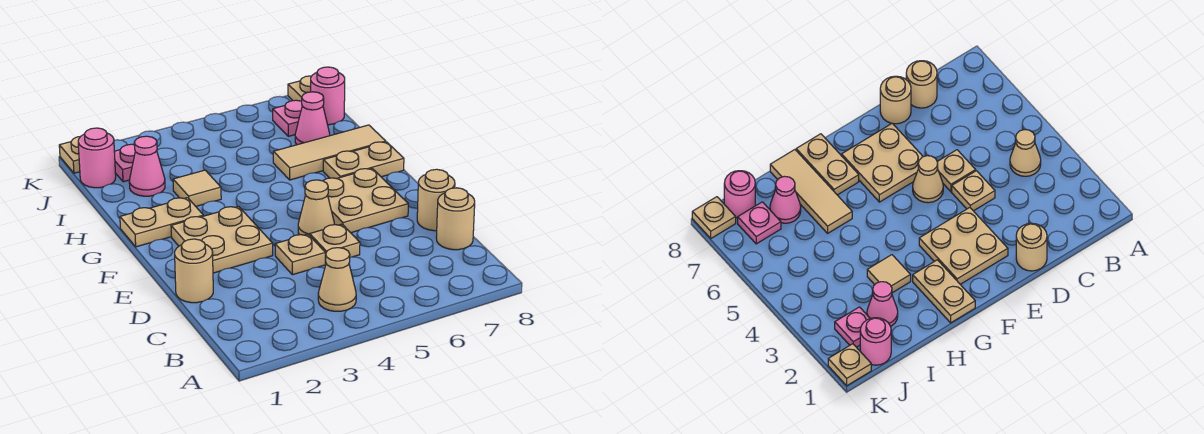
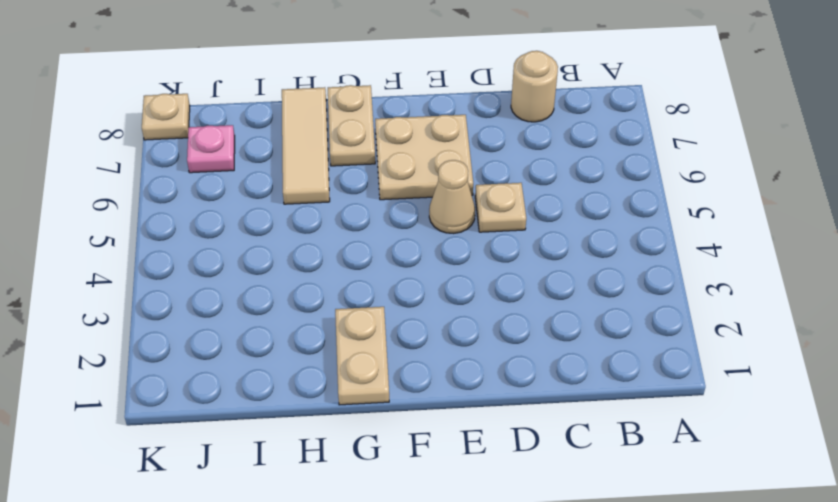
none -> tan cone B4 level 1
none -> tan round brick D1 level 1
none -> tan plate D4 level 1

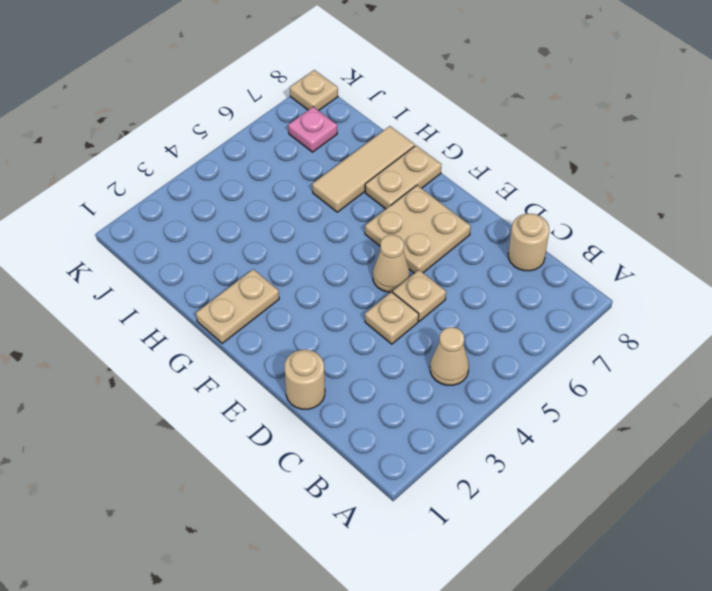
none -> tan round brick D8 level 1
none -> tan plate E2:F3 level 1
none -> tan tile H3 level 1

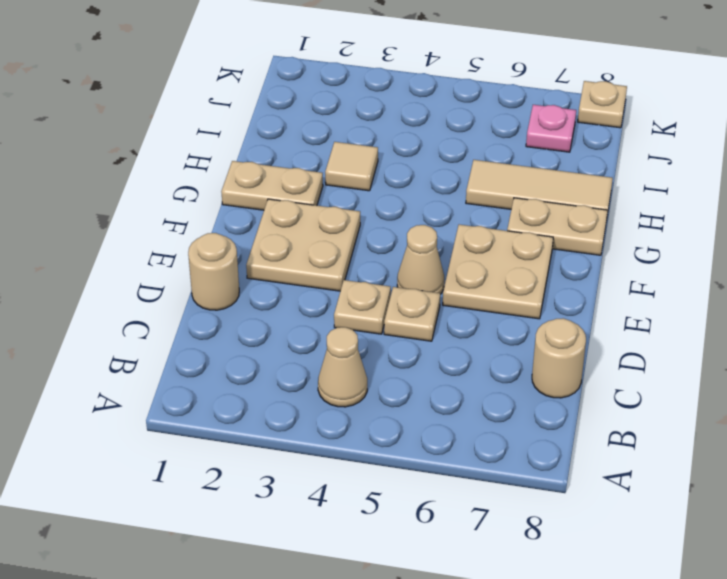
none -> tan round brick D8 level 1
none -> pink cone I2 level 1
none -> pink cone I7 level 1

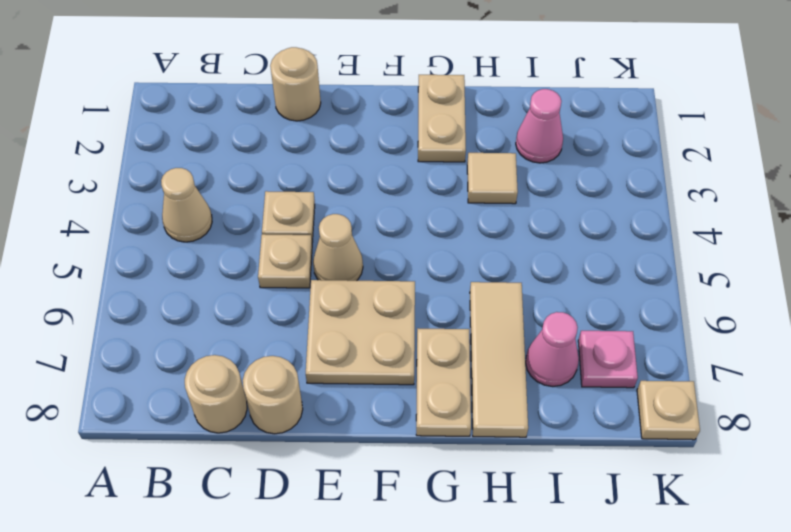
none -> tan plate E2:F3 level 1
none -> pink round brick J1 level 1
none -> pink plate J2 level 1

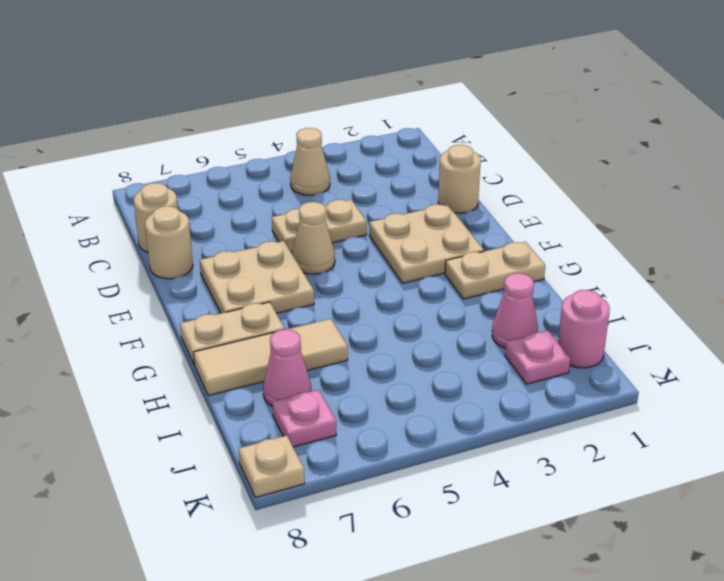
none -> tan tile H3 level 1
none -> pink round brick J8 level 1
none -> tan plate K1 level 1

